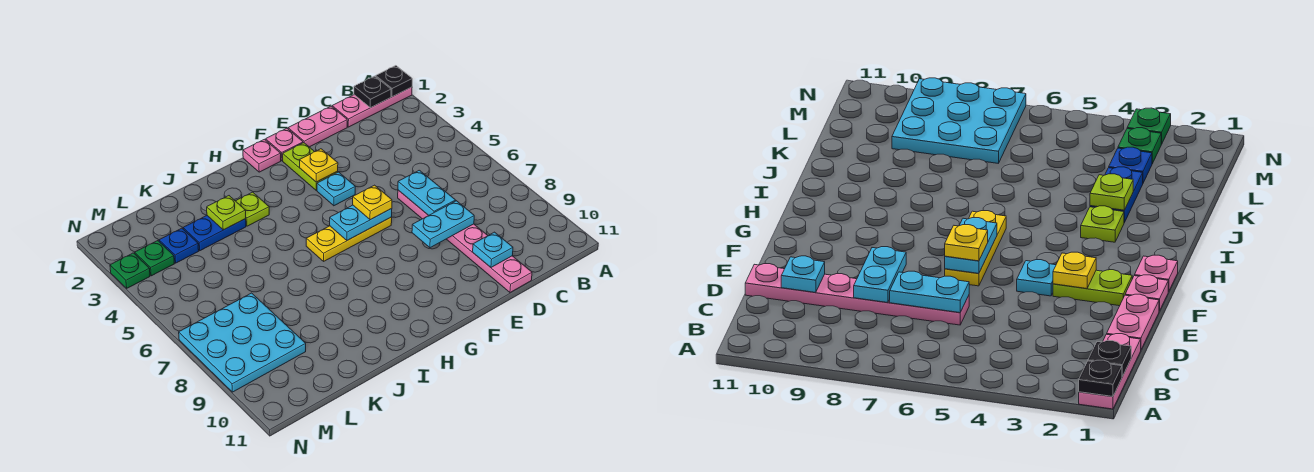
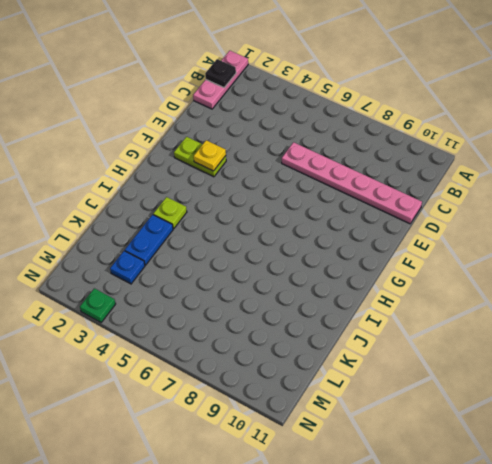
none -> pink plate D1:E1 level 1
none -> pink plate F1 level 1
none -> cyan plate F4 level 1

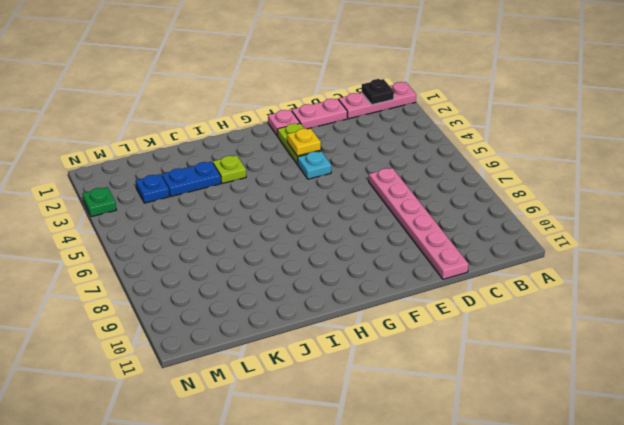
none -> yellow plate F6:H6 level 1
none -> pink plate G1 level 1
none -> cyan plate L7:N9 level 1

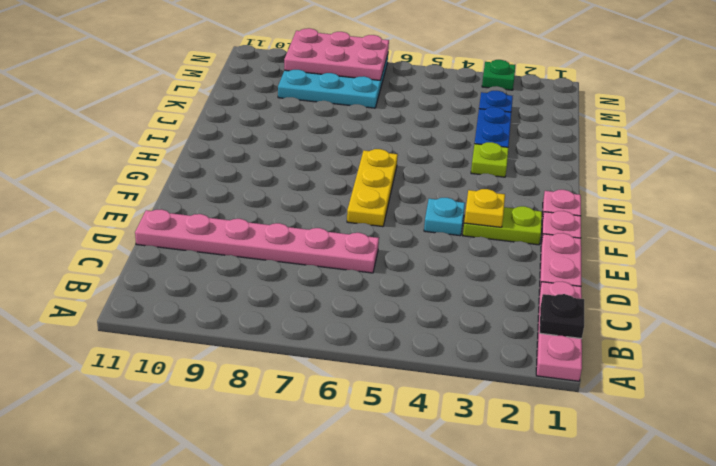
pink plate M7:N9 level 2 -> none
none -> green plate M3 level 1
none -> black plate A1 level 2
none -> cyan plate D6:D7 level 2

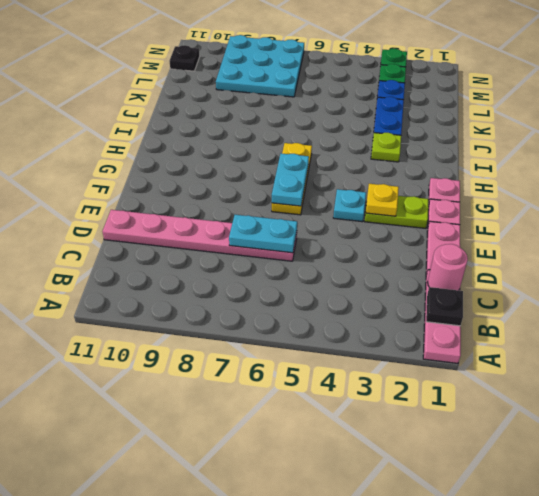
pink round brick C1 level 2 -> none
black plate M11 level 1 -> black plate A1 level 2
none -> cyan plate D8:E8 level 2
none -> cyan plate D10 level 2
none -> lime plate J3 level 2

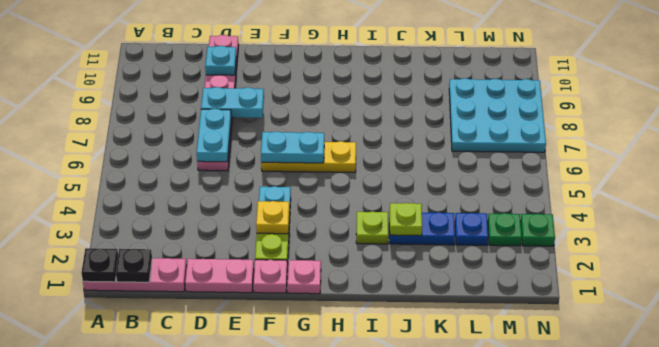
none -> yellow plate F6 level 3

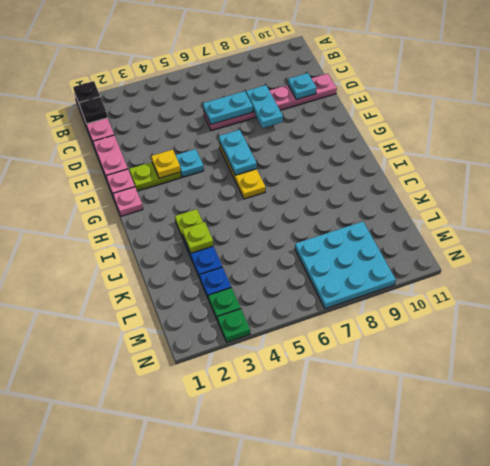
none -> yellow plate F6 level 3

